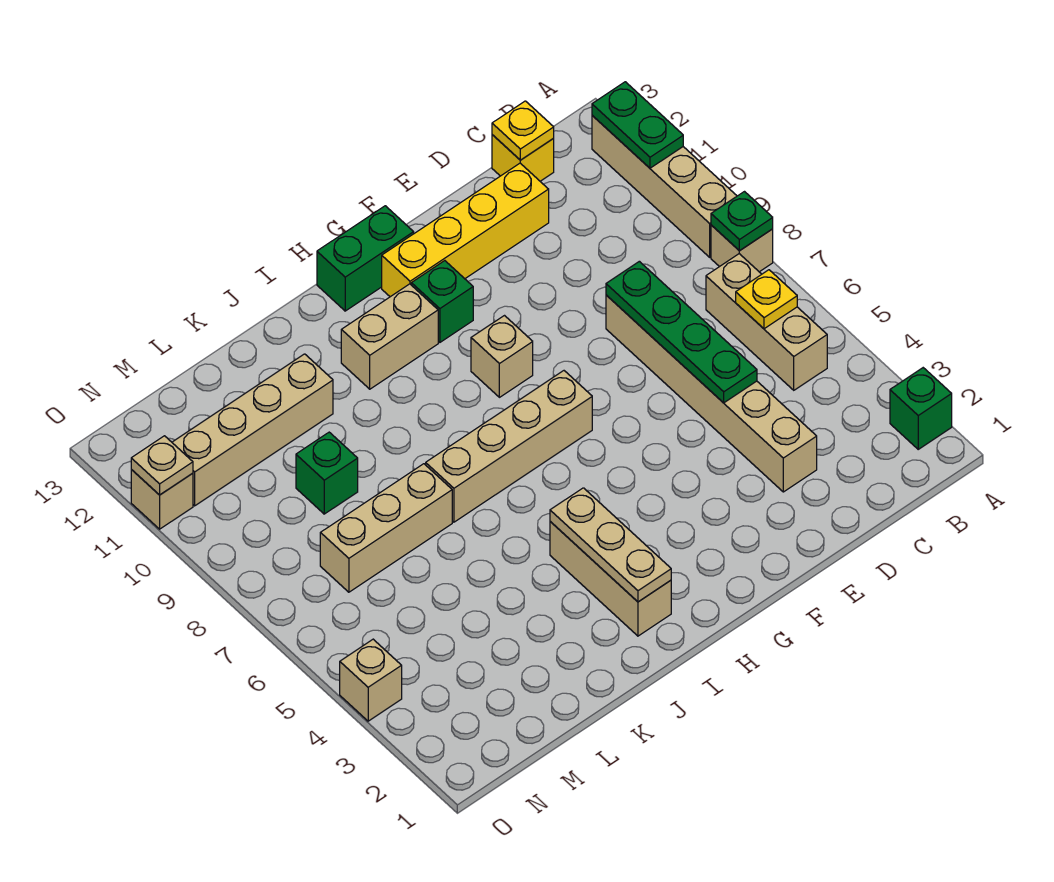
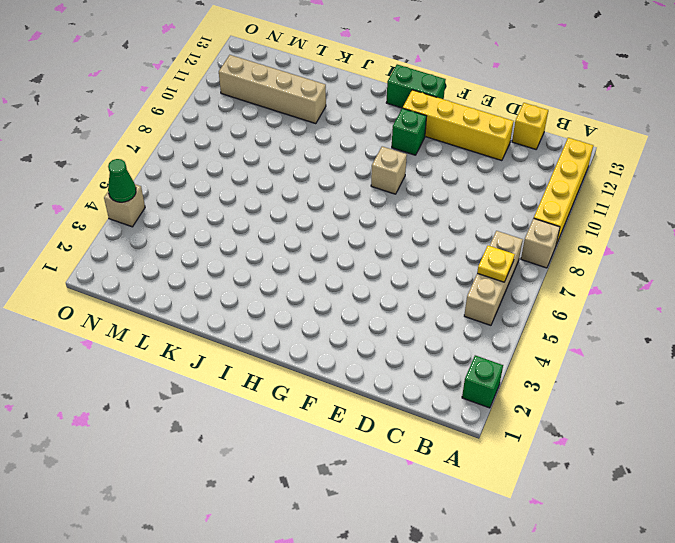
yellow brick A9:A12 level 1 -> tan brick A9:A12 level 1
green cone O4 level 2 -> none
none -> tan brick D3:D8 level 1
none -> tan brick G7:J7 level 1
none -> tan brick H11:I11 level 1

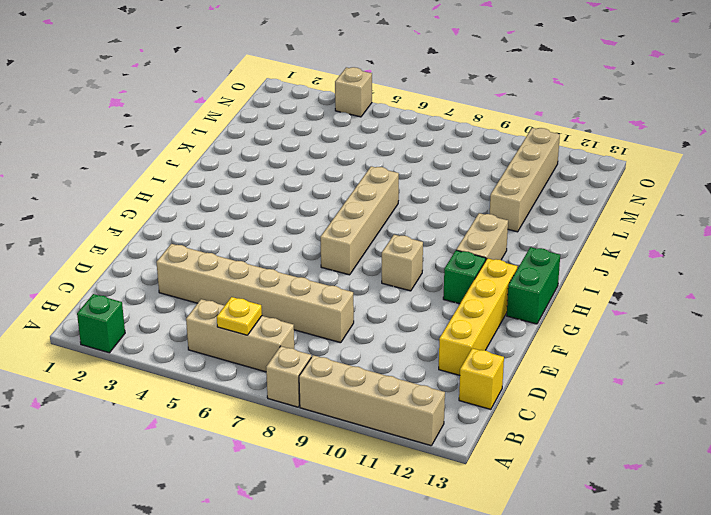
none -> tan brick I2:I4 level 1
none -> tan brick K7:M7 level 1
none -> green brick L9 level 1

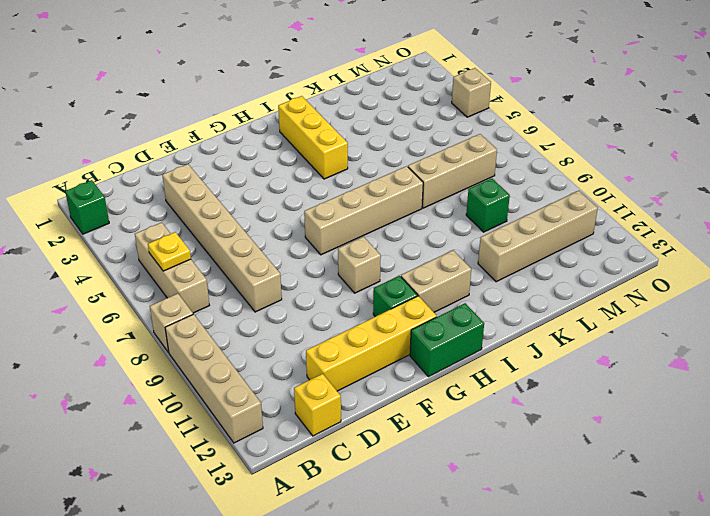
yellow brick I2:I4 level 1 -> tan brick I2:I4 level 1
none -> tan brick O11 level 1
none -> green plate A8 level 2
none -> green plate A11:A12 level 2

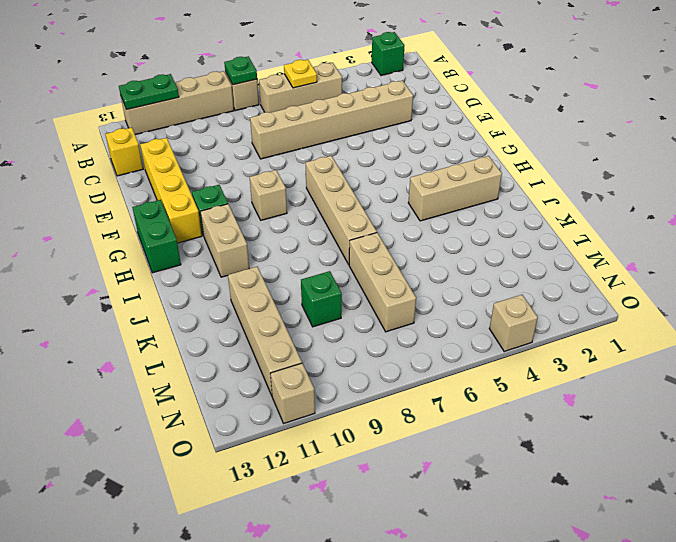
none -> yellow plate C13 level 2
none -> green plate D5:D8 level 2
none -> tan plate I2:I4 level 2

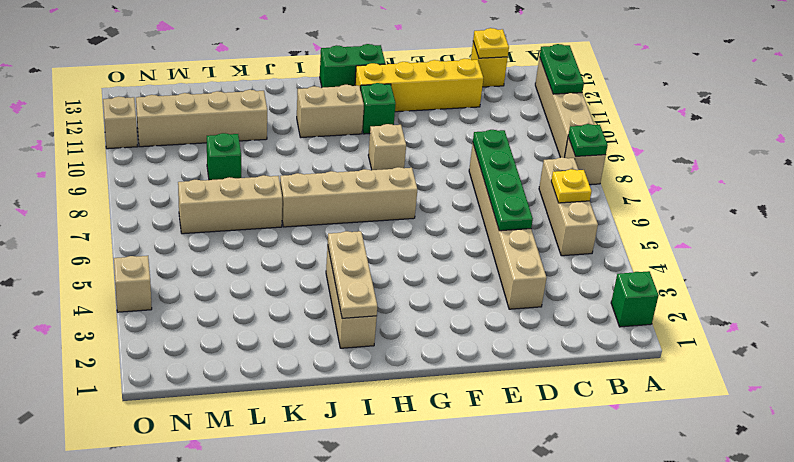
none -> tan plate O11 level 2

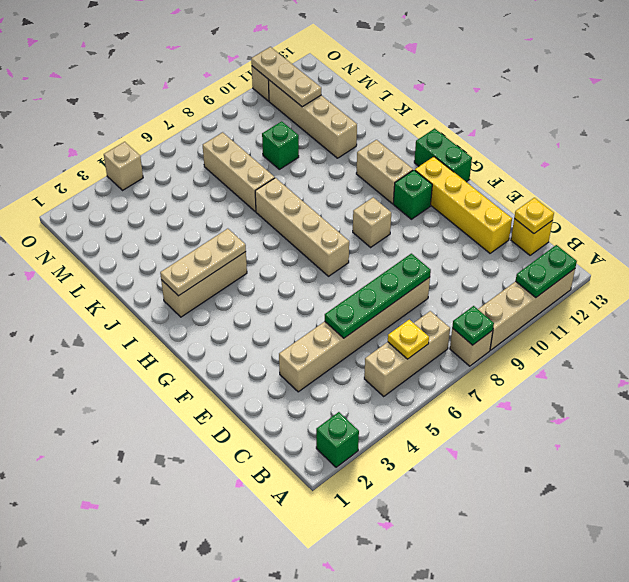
tan plate M11:O11 level 2 -> tan plate O11 level 2

